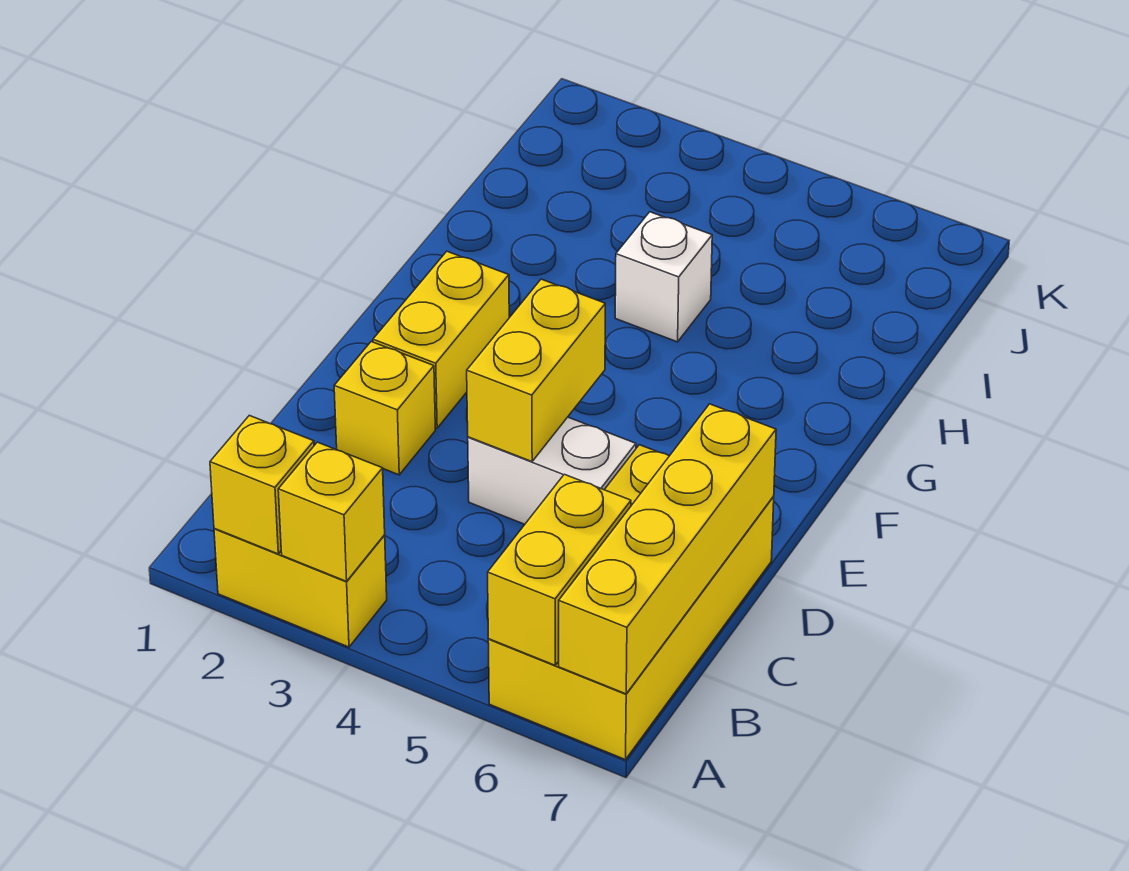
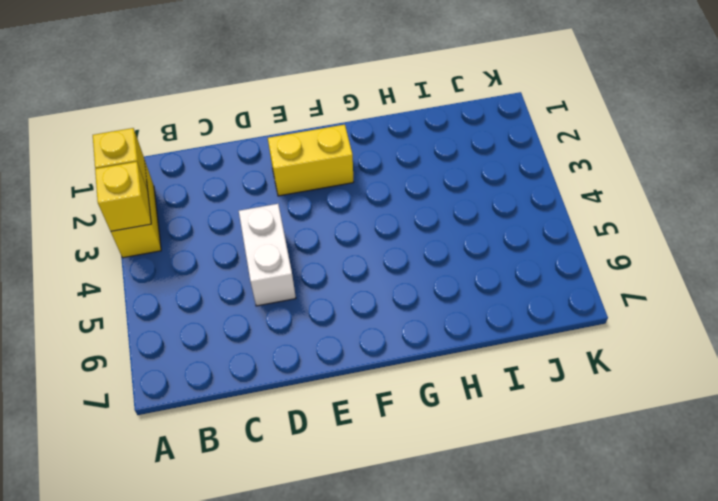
none -> yellow brick A6:D7 level 1
none -> yellow brick D2 level 1

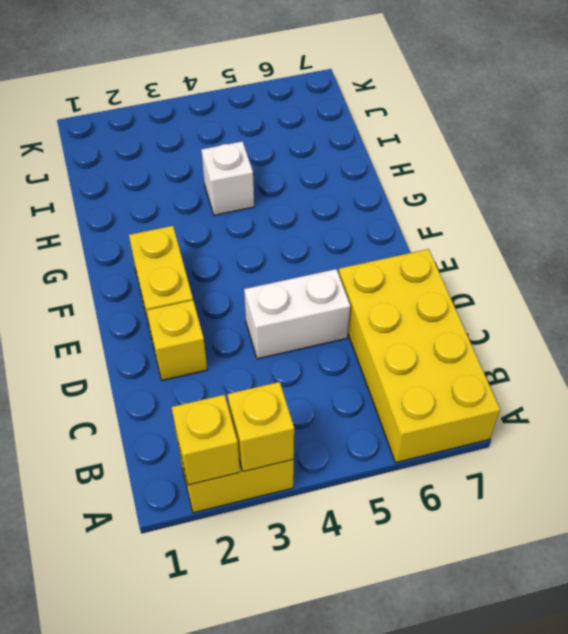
none -> yellow brick A6:B6 level 2
none -> yellow brick A7:D7 level 2

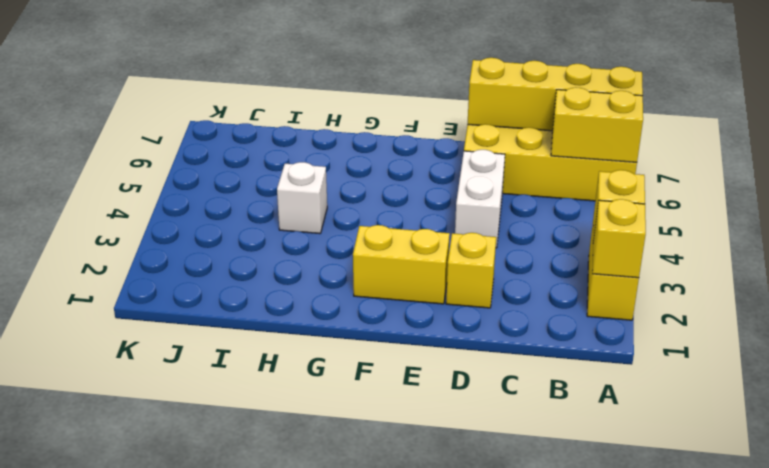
none -> yellow brick D4:E4 level 2

